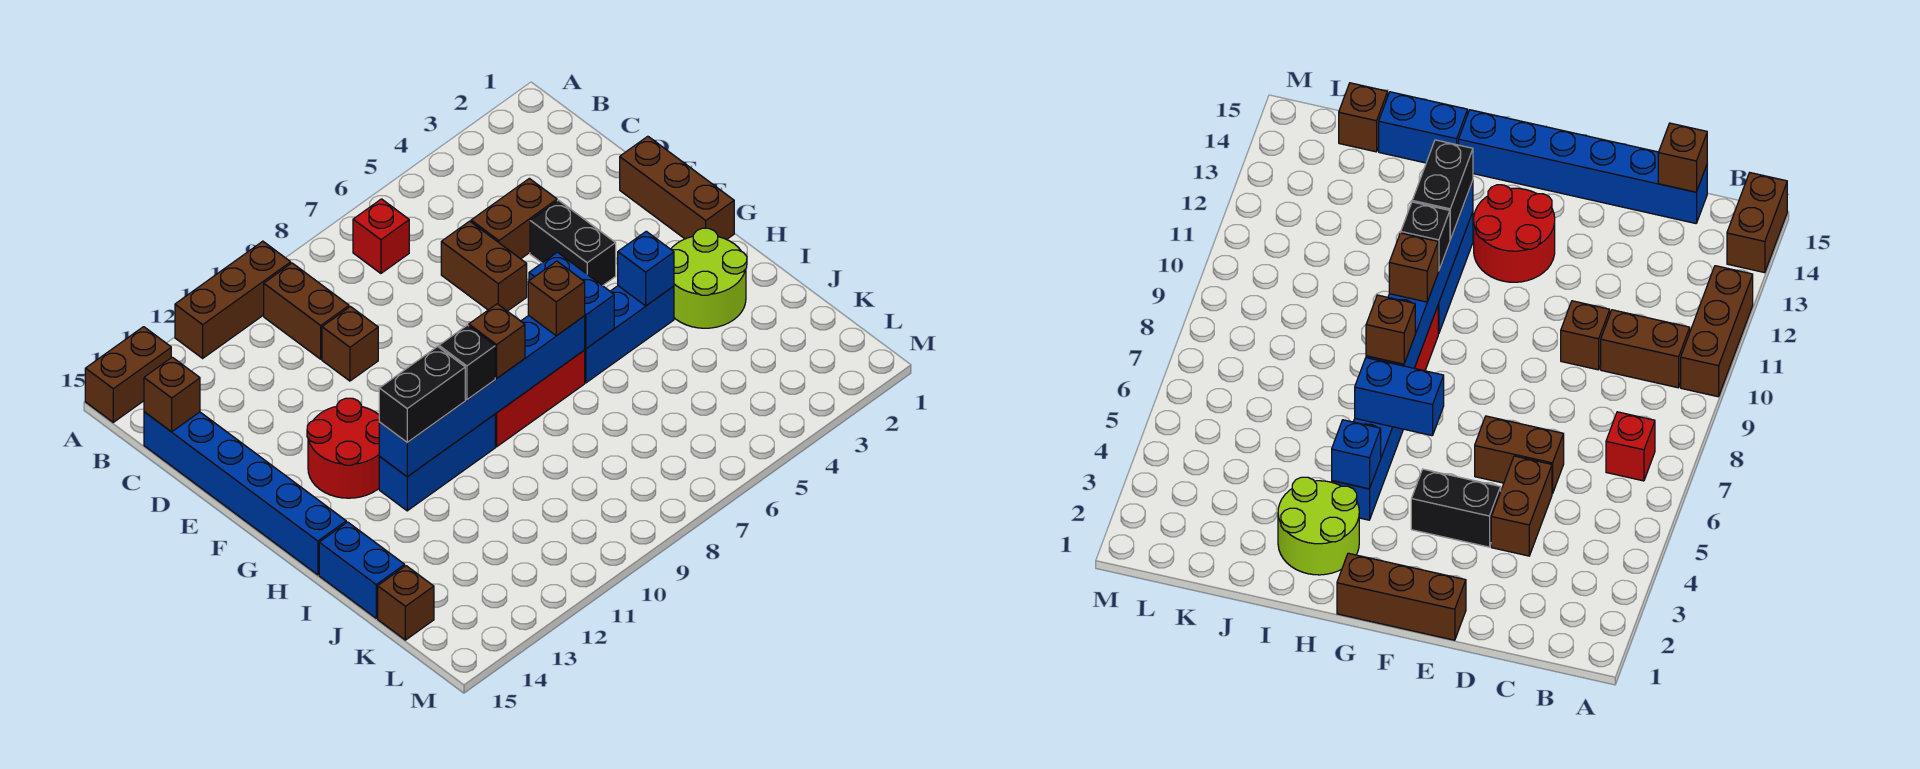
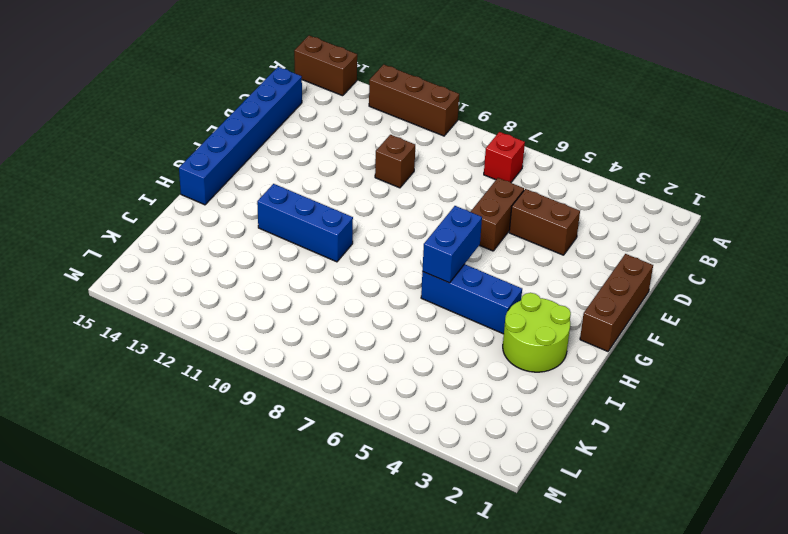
none -> brown brick B10:C10 level 1
none -> black brick E4:F4 level 1
none -> red round brick F12:G13 level 1

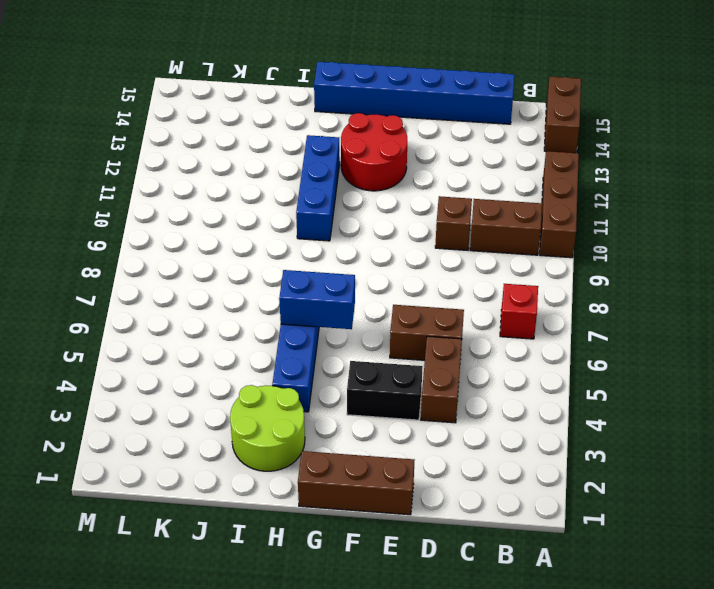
none -> red brick H7:H9 level 1
none -> blue brick I15:J15 level 1
none -> brown brick K15 level 1

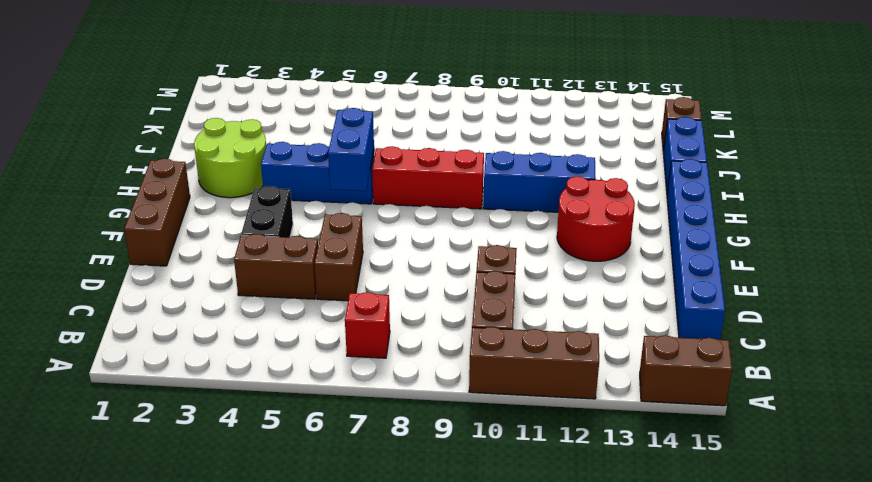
none -> brown brick C15 level 2
none -> blue brick H4 level 2
none -> blue brick H7:H12 level 2

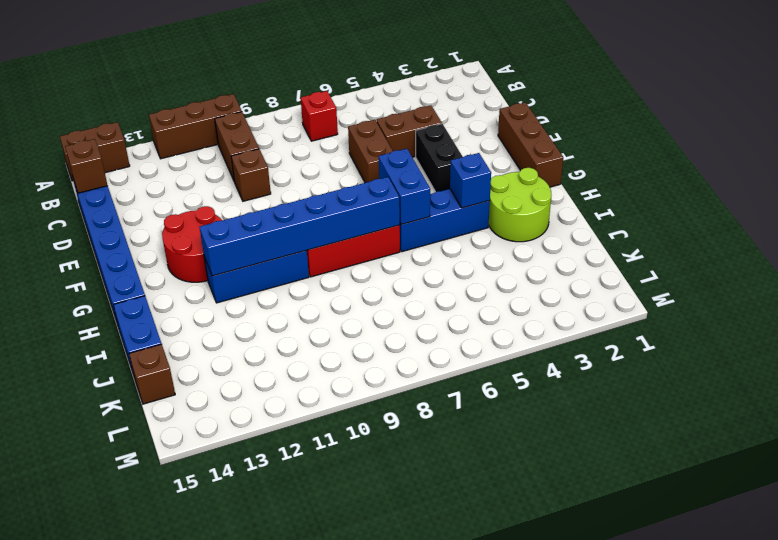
none -> brown brick H7 level 3
none -> brown brick H9 level 3
none -> black brick H10 level 3

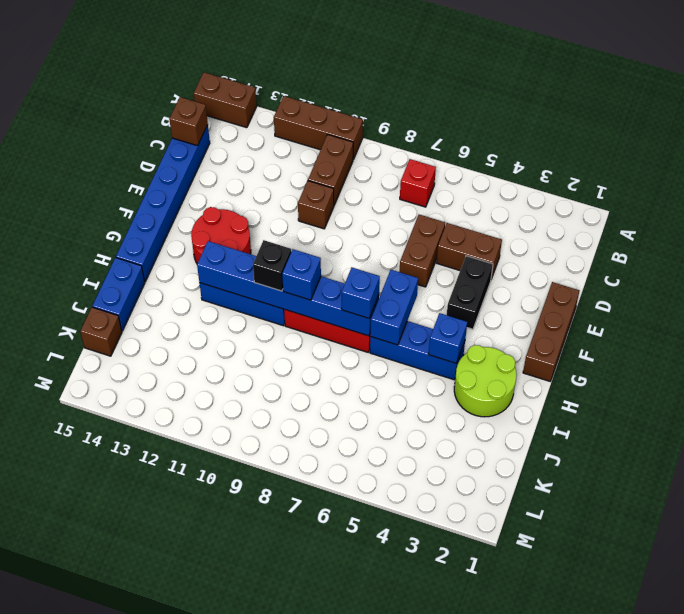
blue brick H7 level 3 -> brown brick H7 level 3
blue brick H9 level 3 -> brown brick H9 level 3
none -> black brick H11:H12 level 3

